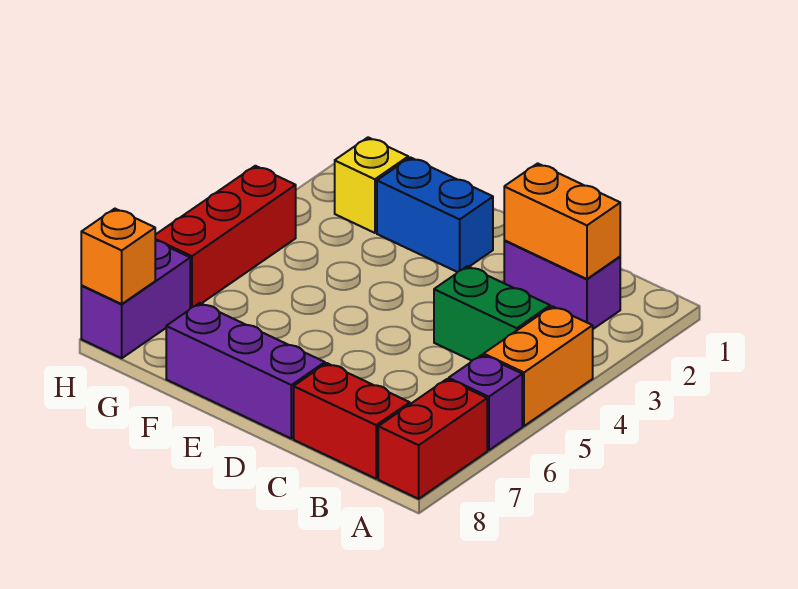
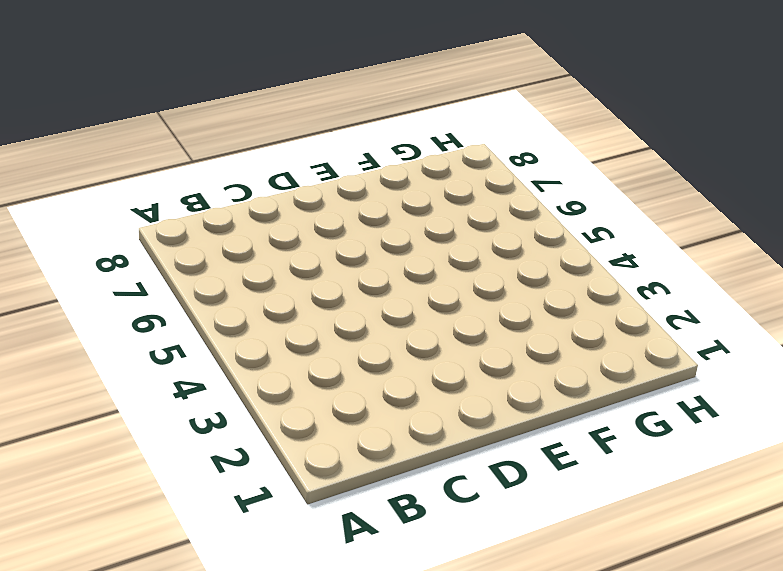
none -> orange brick A4:A5 level 1
none -> purple brick A6 level 1
none -> red brick A7:A8 level 1

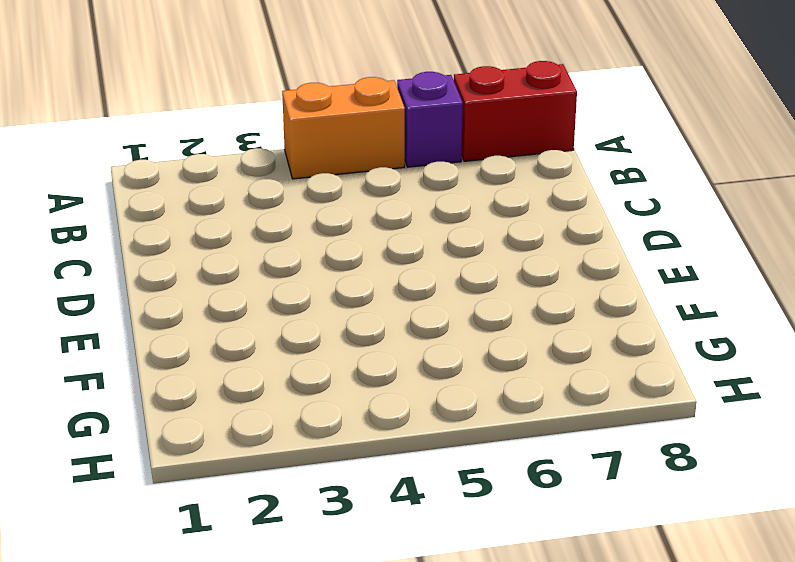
none -> purple brick B2:C2 level 1
none -> green brick B4:C4 level 1
none -> red brick B8:C8 level 1

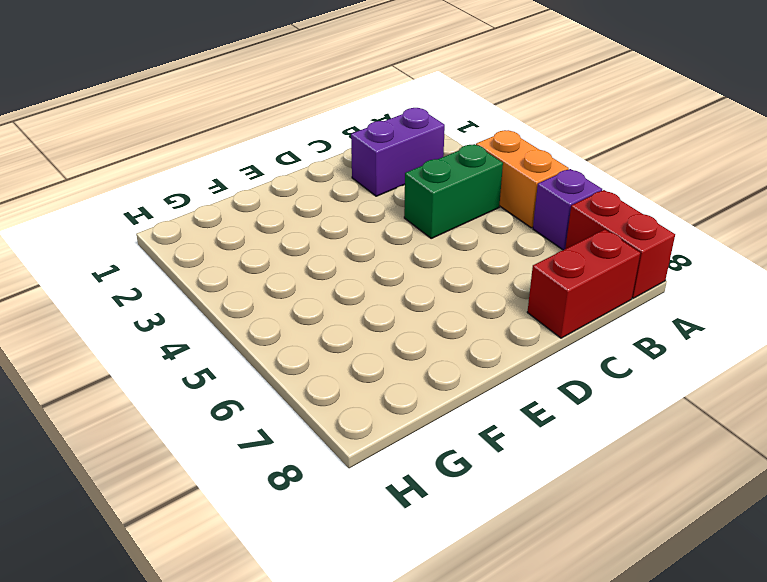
none -> purple brick D8:F8 level 1
none -> blue brick E2:F2 level 1
none -> yellow brick G2 level 1

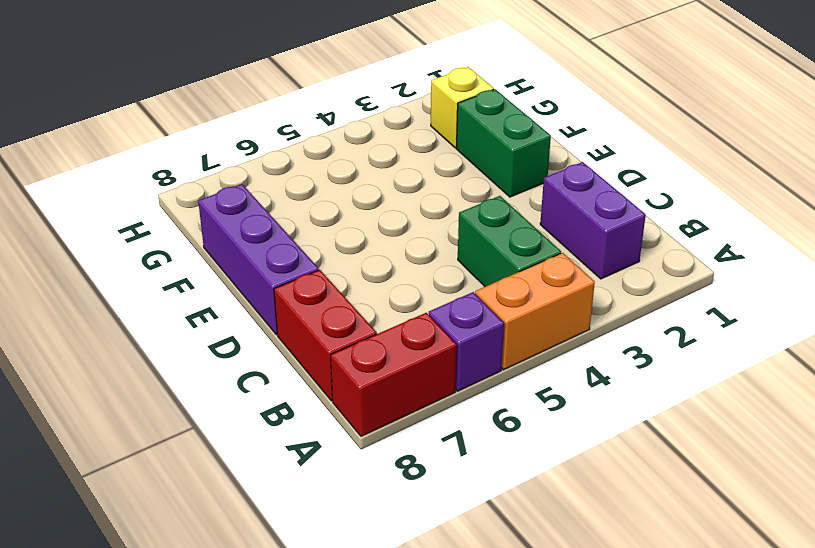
green brick E2:F2 level 1 -> blue brick E2:F2 level 1
none -> red brick H4:H6 level 1
none -> purple brick H7:H8 level 1
none -> orange brick B2:C2 level 2

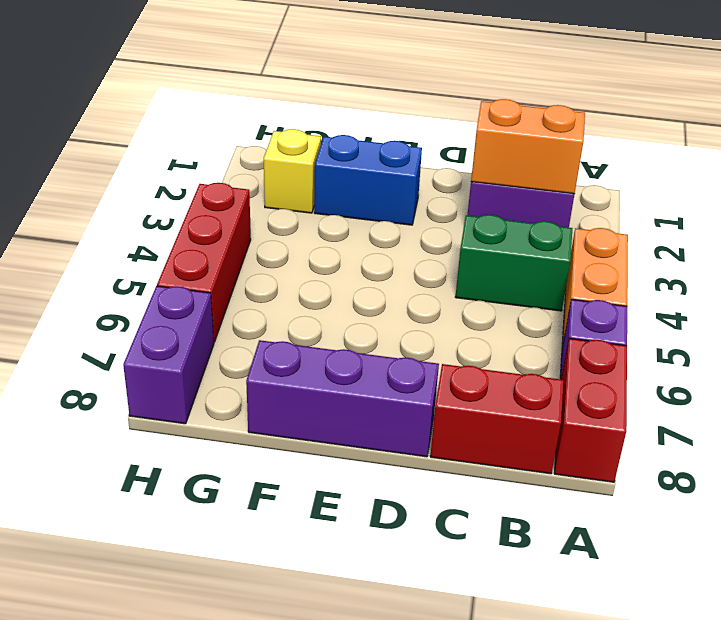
none -> orange brick H8 level 2

